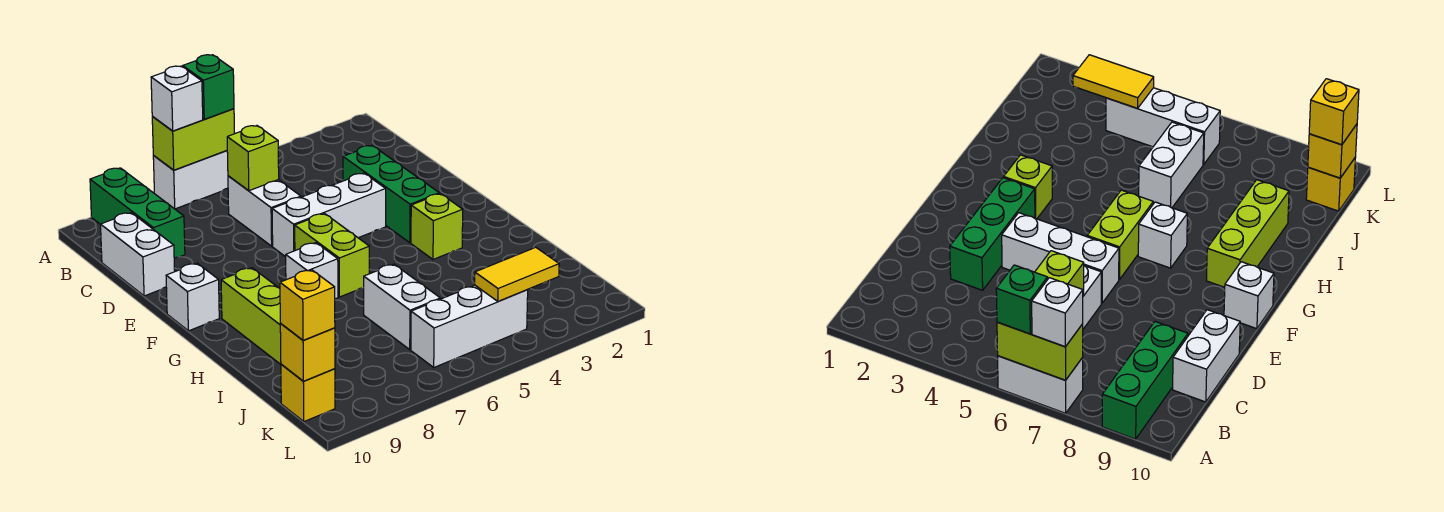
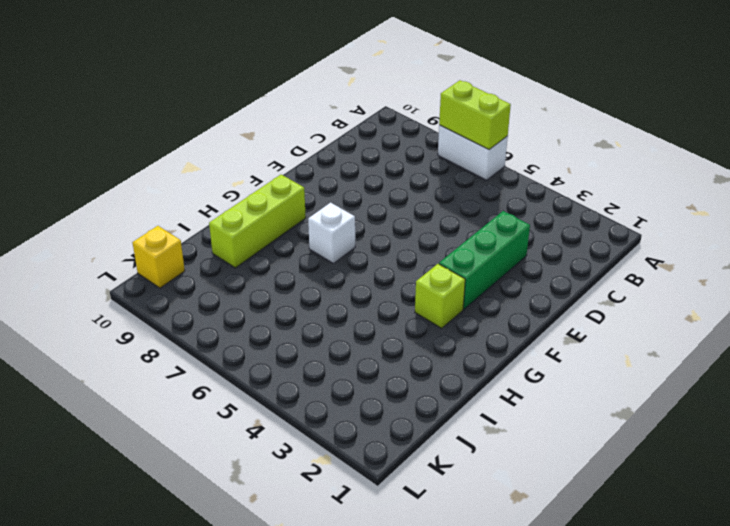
none -> green brick A9:C9 level 1
none -> white brick C6:D6 level 1
none -> white brick C10:D10 level 1

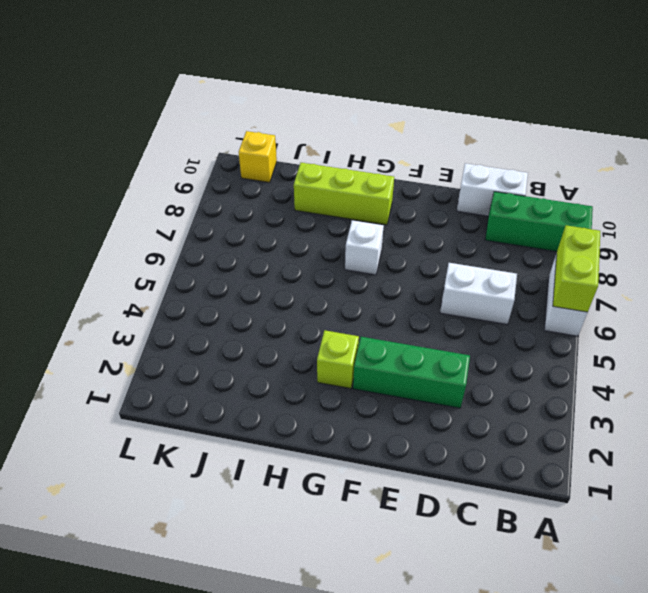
none -> white brick E4:E6 level 1
none -> lime brick F6:G6 level 1
none -> white brick F10 level 1

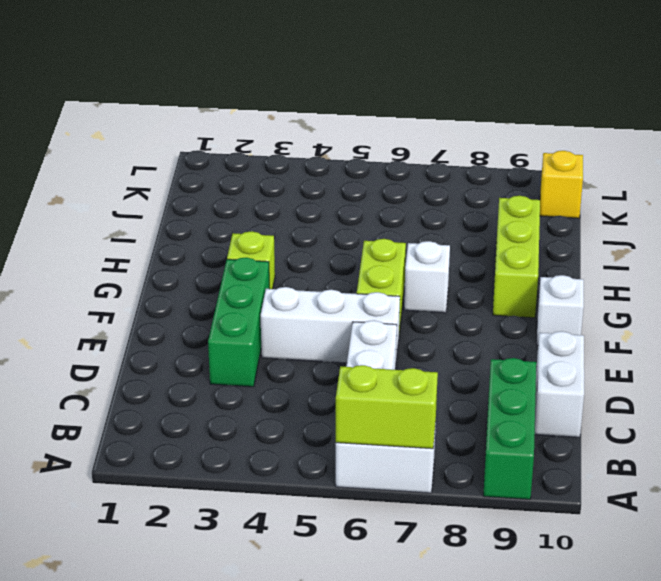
none -> white brick I6:J6 level 1
none -> white brick K4:K6 level 1
none -> lime brick C6 level 2

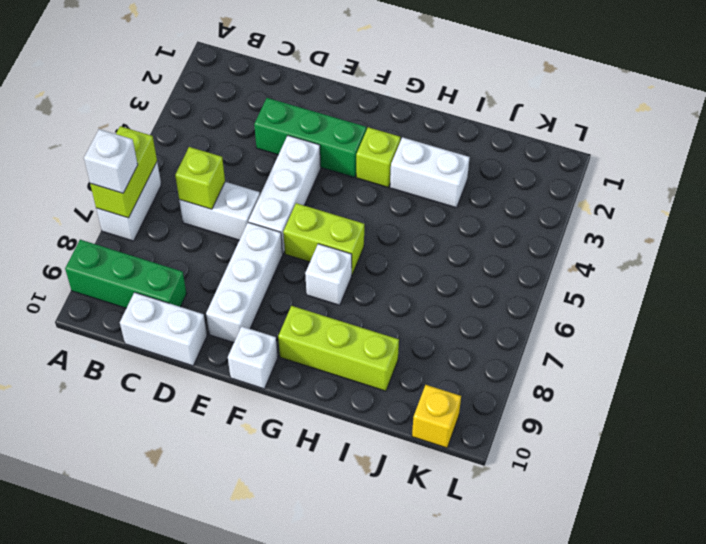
white brick E7:E9 level 1 -> white brick K4:K6 level 1
white brick H3:I3 level 1 -> white brick I6:J6 level 1
none -> yellow tile K3:K4 level 2
none -> yellow brick K10 level 2
none -> green brick A6 level 3

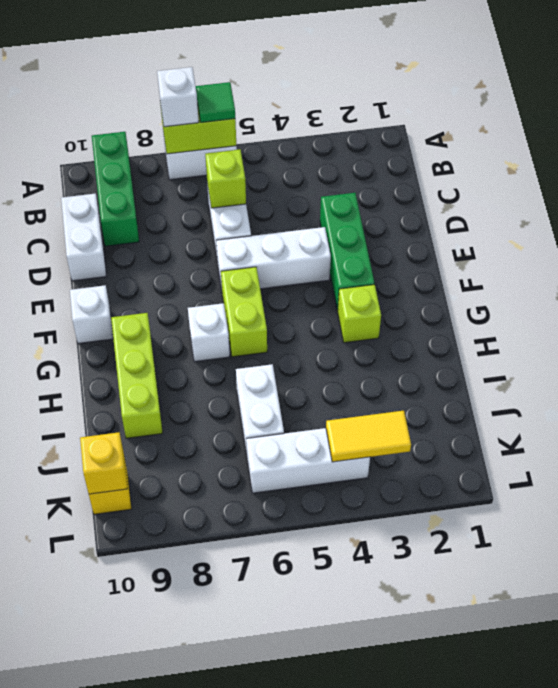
green tile A6 level 3 -> green brick A6 level 3
none -> yellow brick K10 level 3

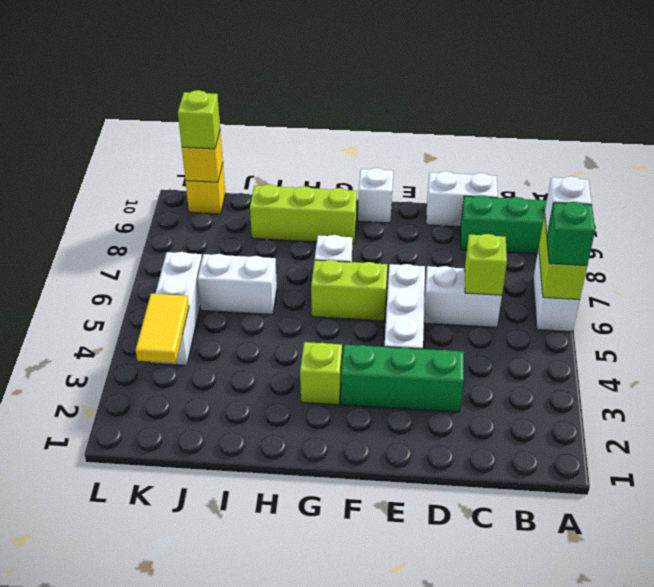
lime brick K10 level 3 -> yellow brick K10 level 3

